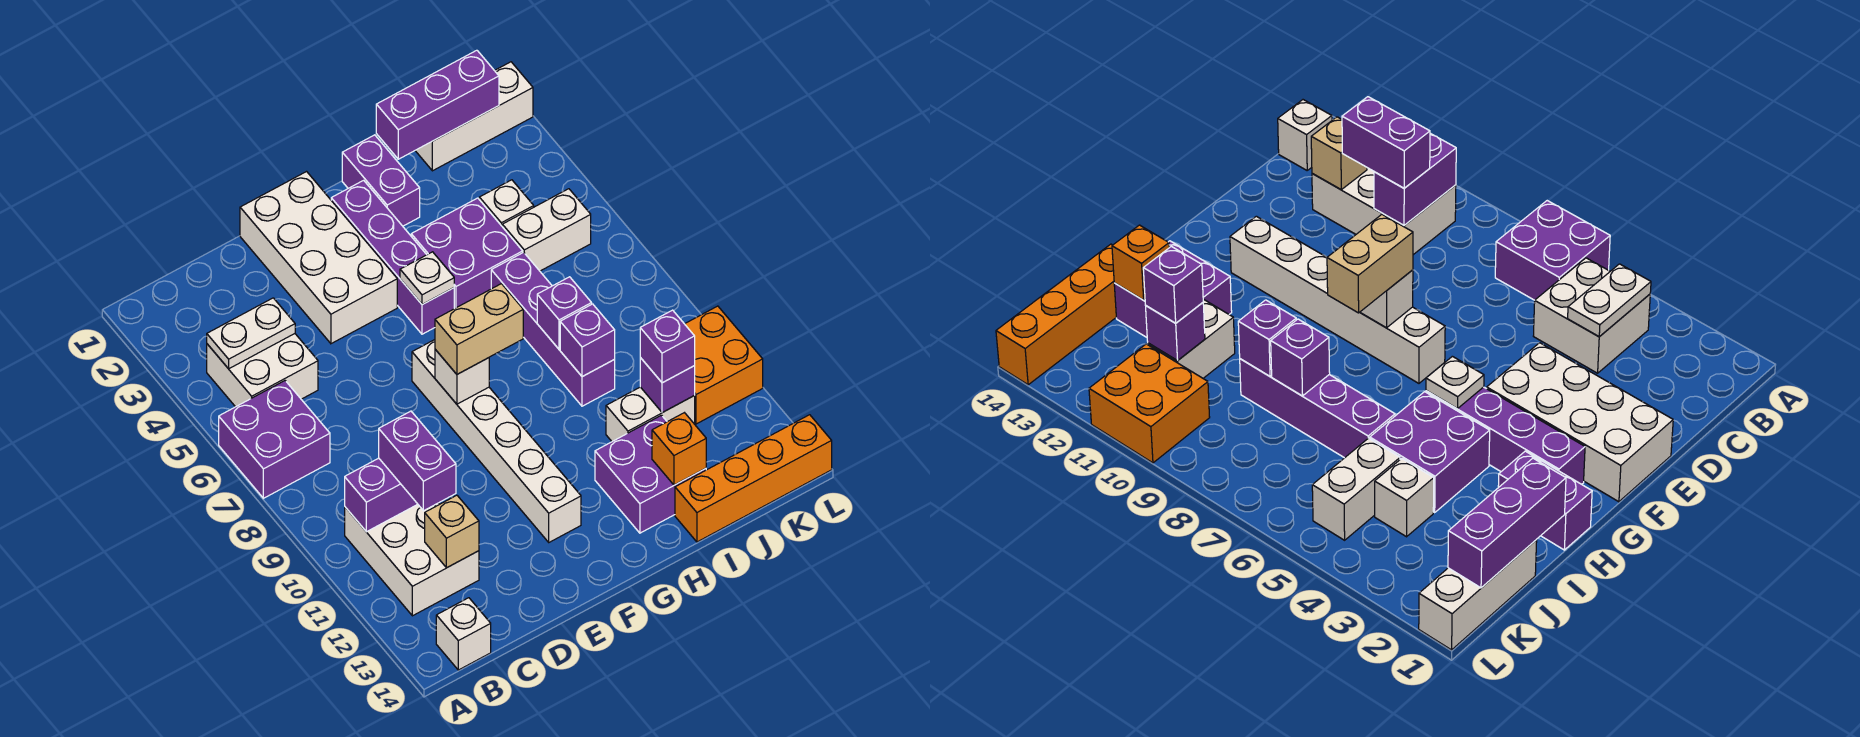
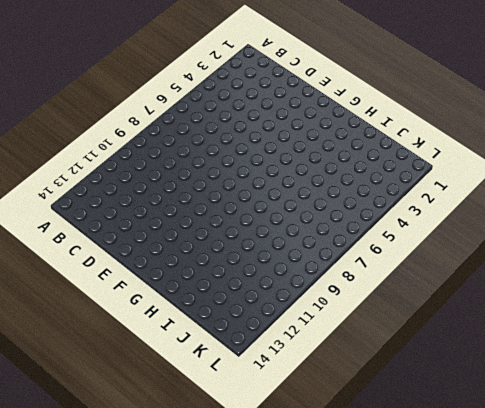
none -> purple brick A6:B7 level 1
none -> white brick B4:C5 level 1
none -> white brick B10:C12 level 1
none -> white brick B14 level 1

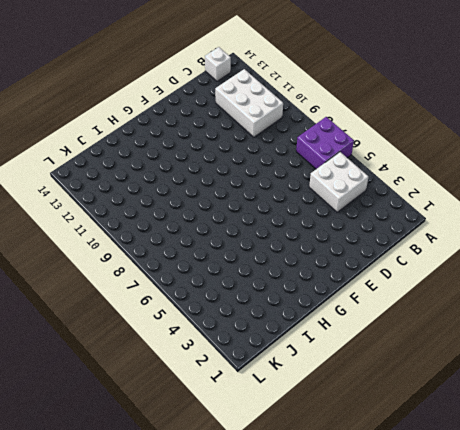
none -> white brick E1:F4 level 1
none -> white brick F7:F12 level 1
none -> purple brick G2:G5 level 1
none -> purple brick H1:H2 level 1

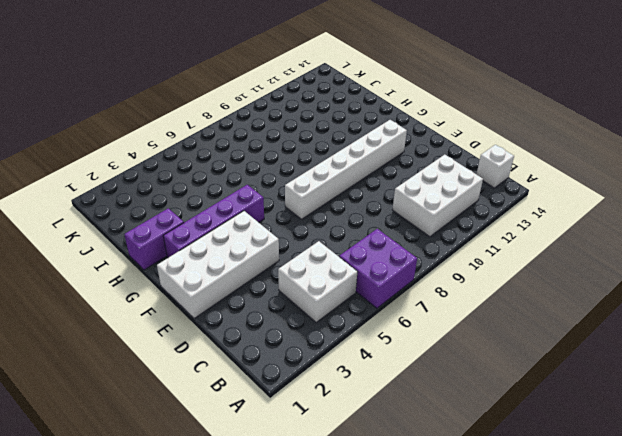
none -> purple brick H4:I5 level 1
none -> purple brick H12:I13 level 1
none -> purple brick I6:I9 level 1
none -> white brick I11:J11 level 1

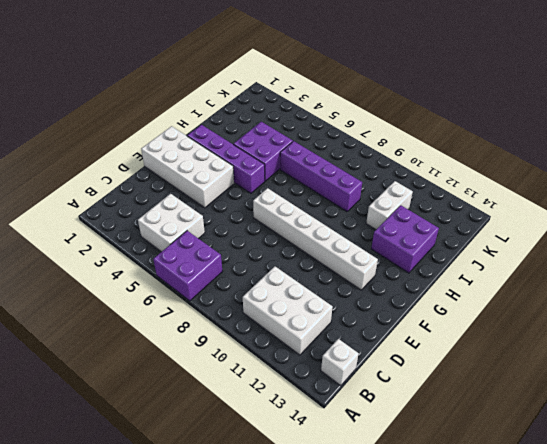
none -> purple brick H1:H2 level 1
none -> orange brick I14:L14 level 1
none -> white brick J1:L1 level 1
none -> white brick J4 level 1

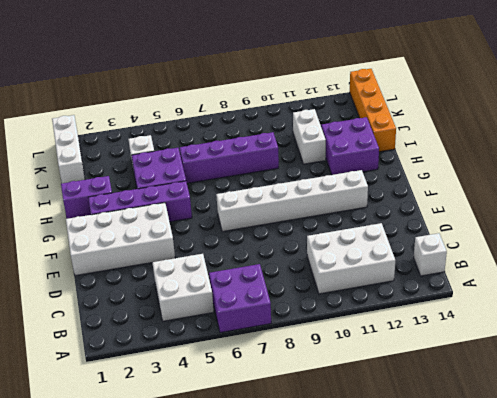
none -> white brick J5:K5 level 1
none -> orange brick K10:L11 level 1
none -> white plate B4:C4 level 2
none -> purple brick B10:C10 level 2

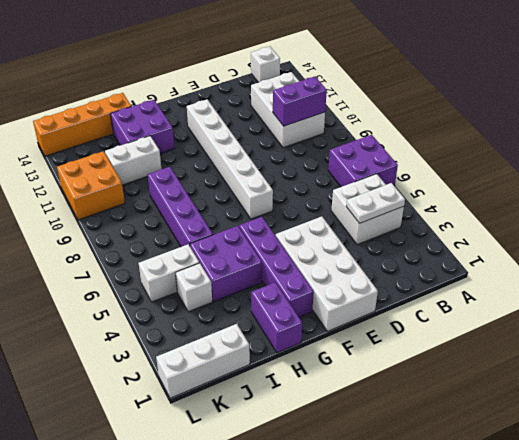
none -> tan brick C12 level 2
none -> white brick F8 level 2
none -> white plate G5 level 2
none -> purple brick I1:K1 level 2

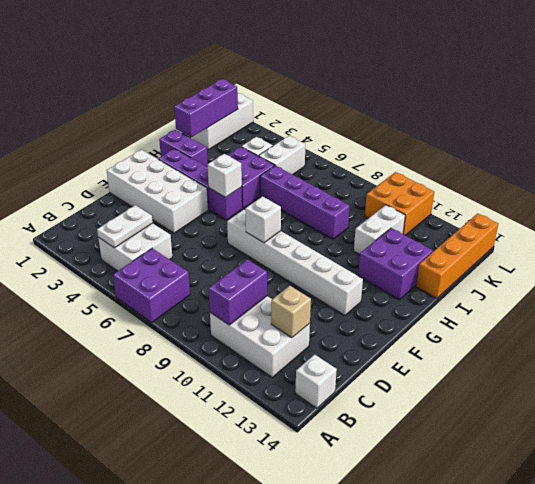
white brick G5 level 2 -> white plate G5 level 2
none -> purple brick I8 level 2
none -> purple brick I9 level 2
none -> orange brick I13 level 2
none -> purple brick J11 level 2

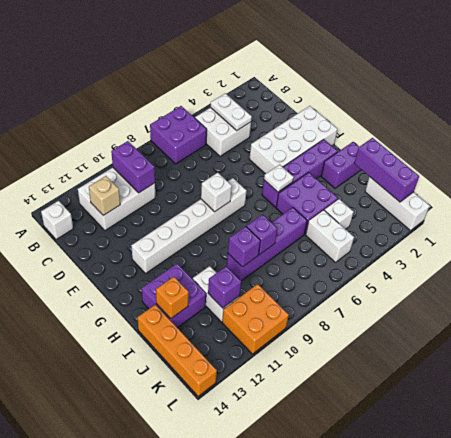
none -> purple brick C10:C11 level 3
none -> tan brick F8:G8 level 3
none -> purple brick J11 level 3

